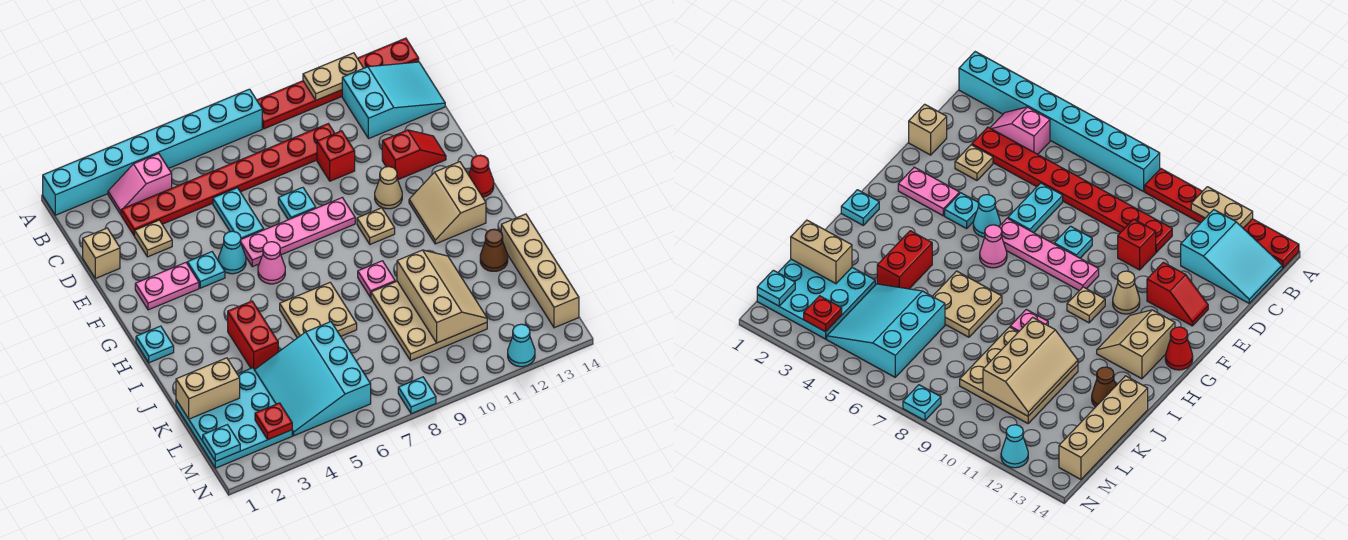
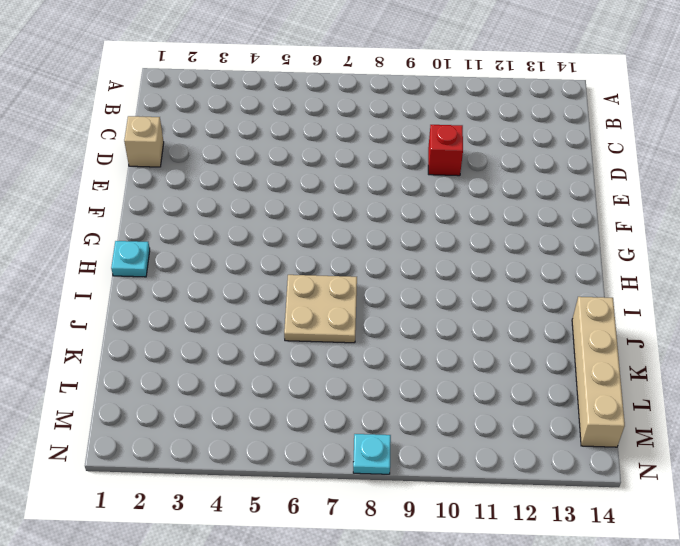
none -> cyan brick A1:A8 level 1
none -> red plate A9:A14 level 1
none -> pink slope B3:B4 level 1 top 4
none -> cyan slope B12:C14 level 1 top 12

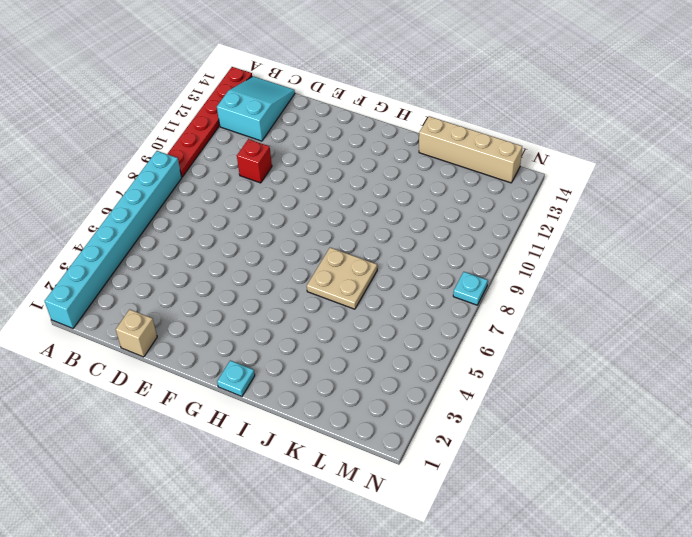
none -> pink slope B3:B4 level 1 top 4
none -> red plate C3:C10 level 1
none -> tan plate D3 level 1
none -> cyan plate D6:E6 level 1

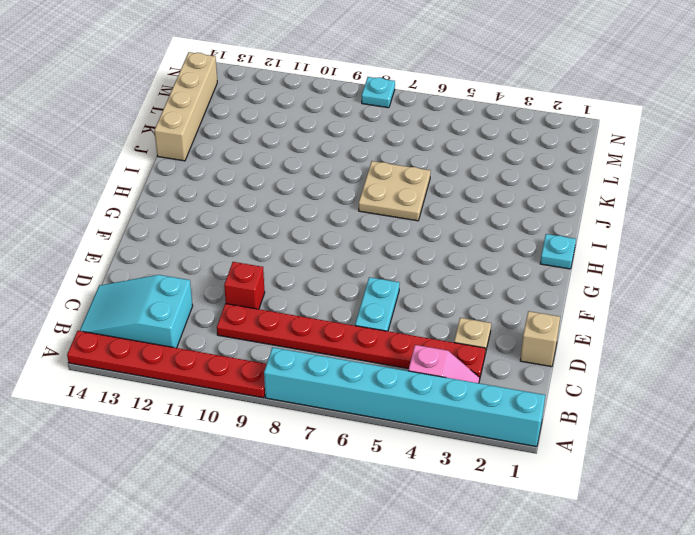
none -> cyan plate E8 level 1
none -> red slope E12:E13 level 1 top 12
none -> pink plate F2:F3 level 1
none -> cyan plate F4 level 1

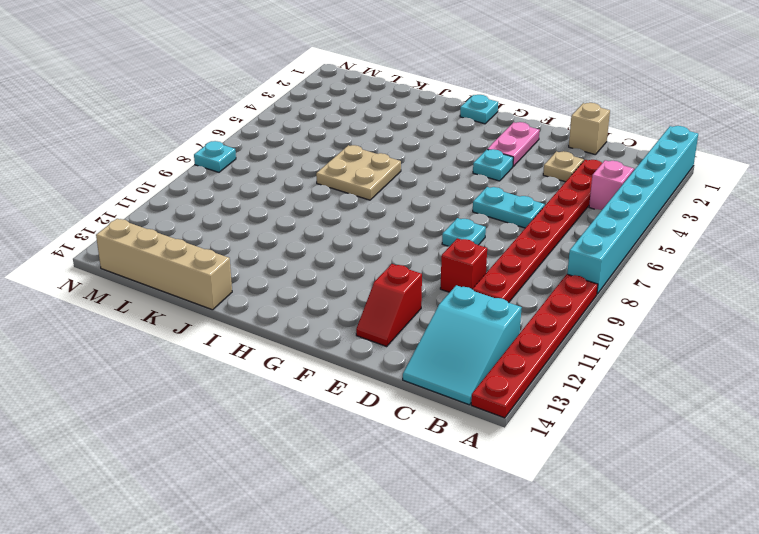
none -> cyan cone F5 level 1
none -> pink plate F6:F9 level 1
none -> tan cone F11 level 1
none -> pink cone G6 level 1

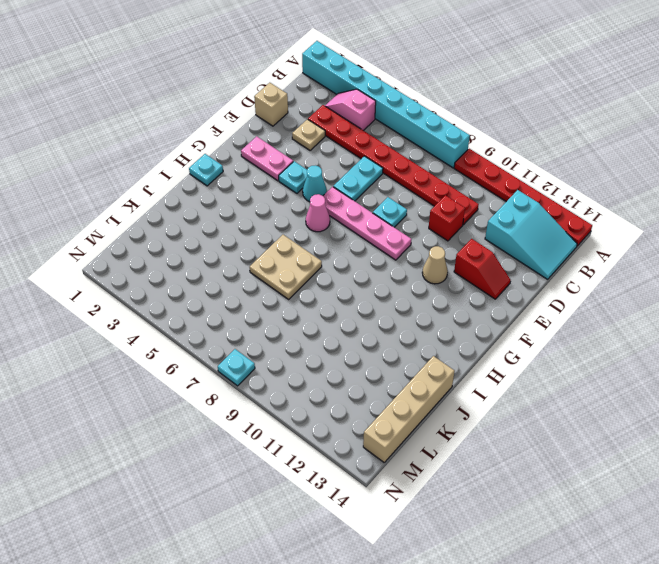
none -> tan plate G10 level 1
none -> tan slope G12:H13 level 1 top 13
none -> red cone G14 level 1
none -> red brick I4:J4 level 1

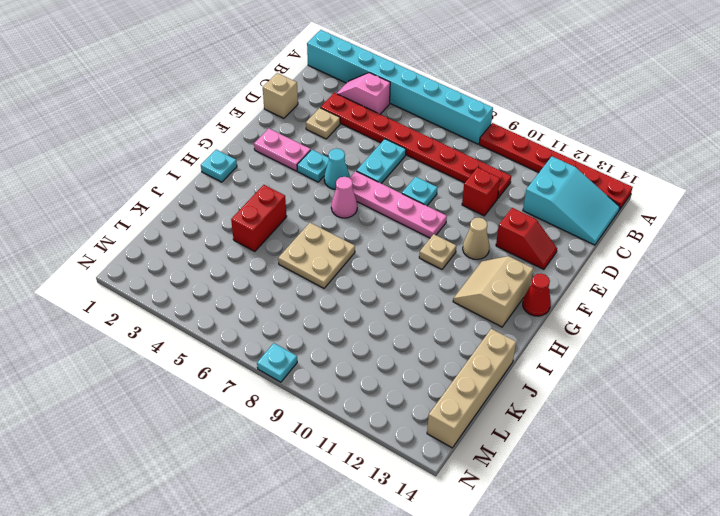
none -> pink plate I9 level 1
none -> tan plate J9:L11 level 1
none -> brown cone J13 level 1
none -> cyan plate K1:M3 level 1

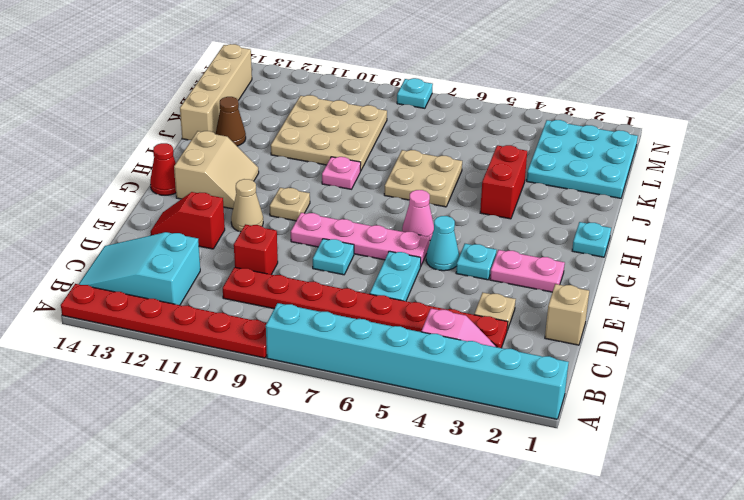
none -> cyan slope K4:M6 level 1 top 6
none -> cyan cone N12 level 1
none -> tan plate A11:A12 level 2
none -> tan slope J10:L11 level 2 top 10

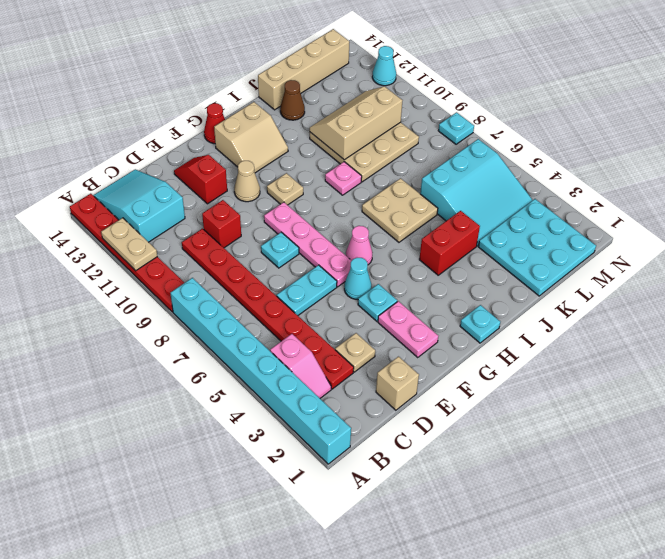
none -> tan brick K1:K2 level 2
none -> cyan plate M1 level 2
none -> red plate M3 level 2

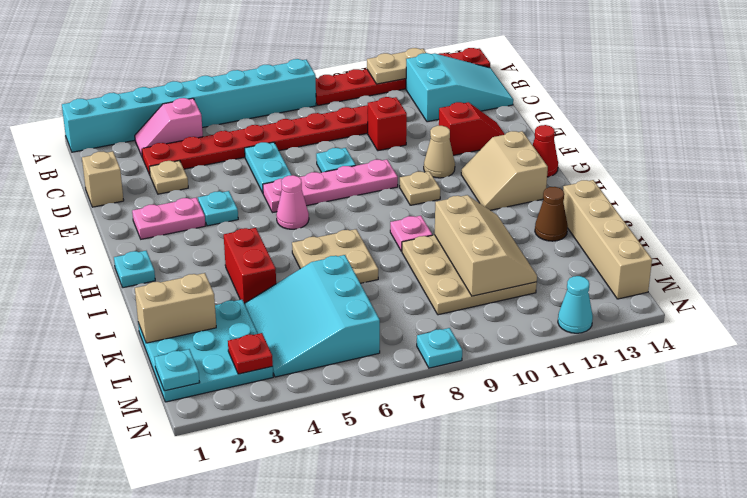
none -> cyan cone F5 level 1

